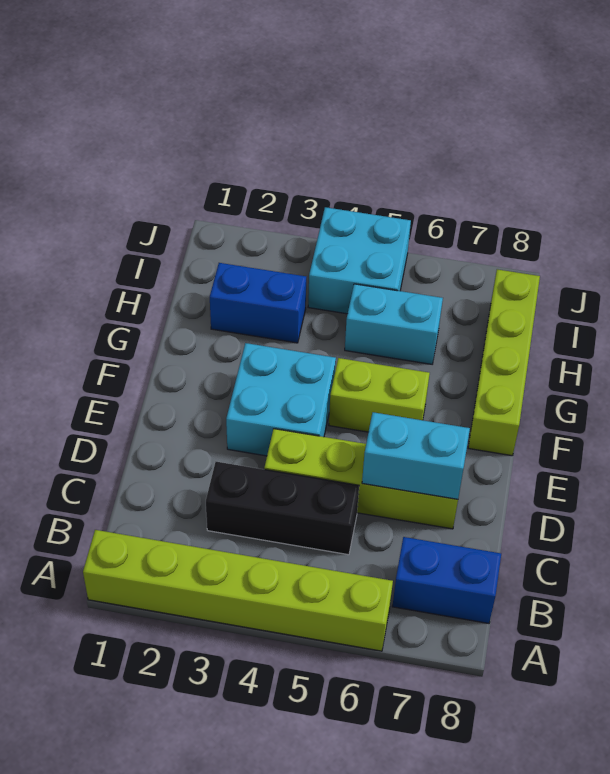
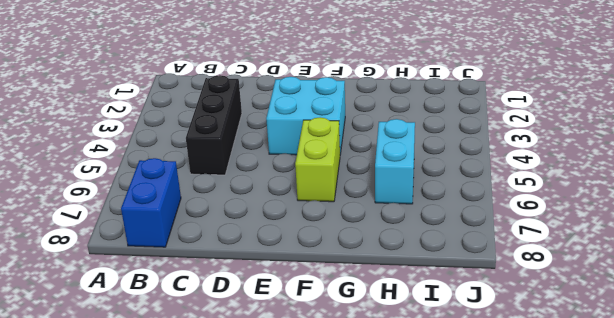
none -> lime brick A1:A6 level 1
none -> lime brick D4:D7 level 1

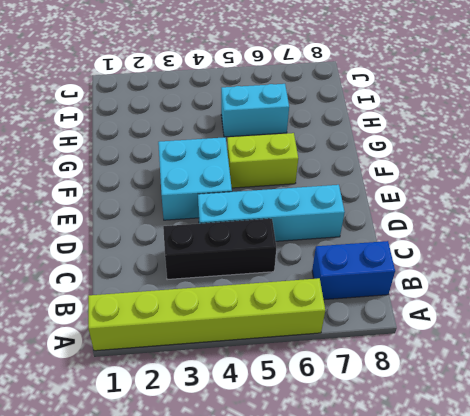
cyan brick D4:D7 level 1 -> lime brick D4:D7 level 1
none -> lime brick F8:I8 level 1
none -> blue brick H2:H3 level 1

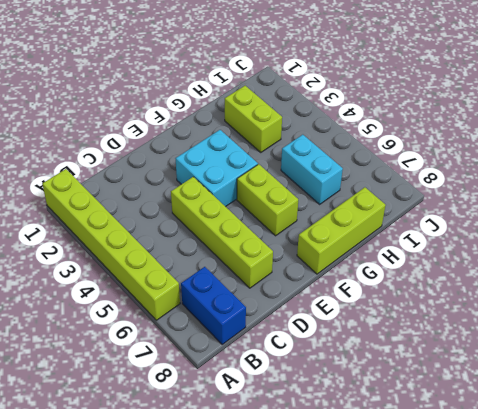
lime brick F8:H8 level 1 -> lime brick F8:I8 level 1
lime brick H2:H3 level 1 -> blue brick H2:H3 level 1
none -> black brick C3:C5 level 1
none -> cyan brick I4:J5 level 1

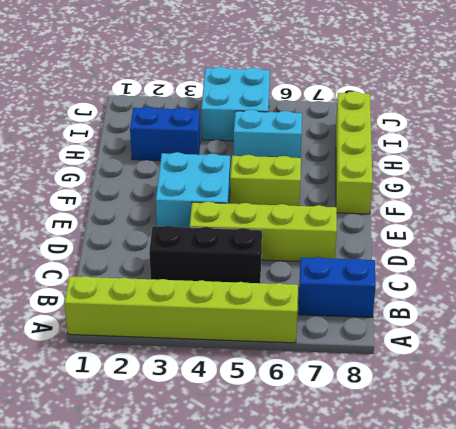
none -> cyan brick D6:D7 level 2

